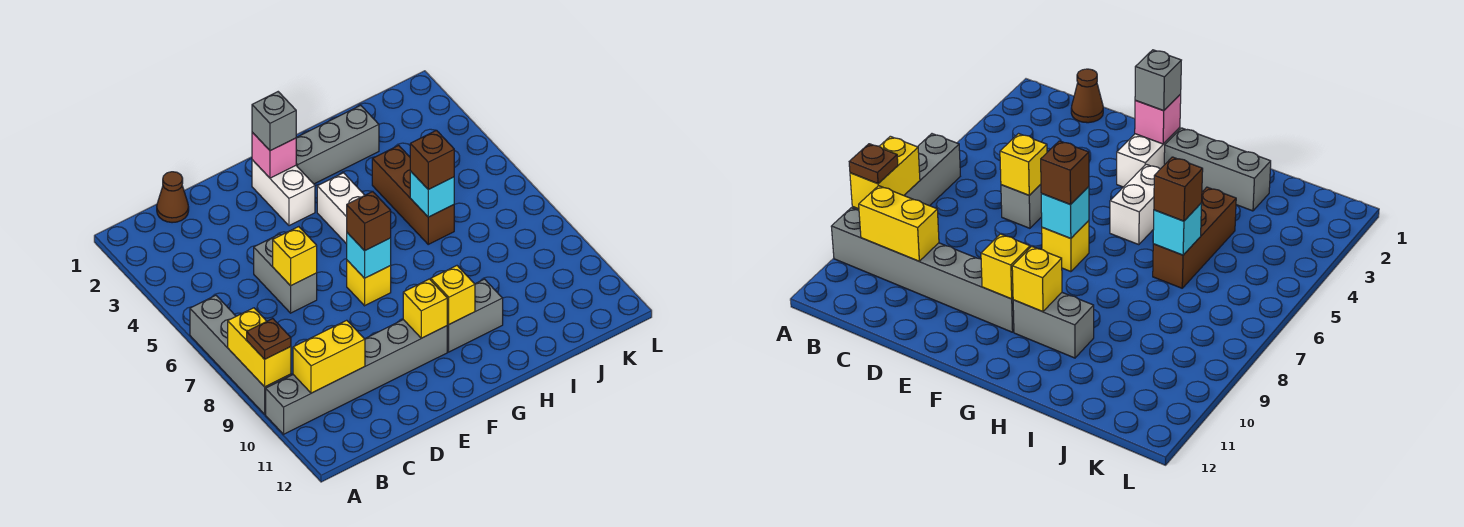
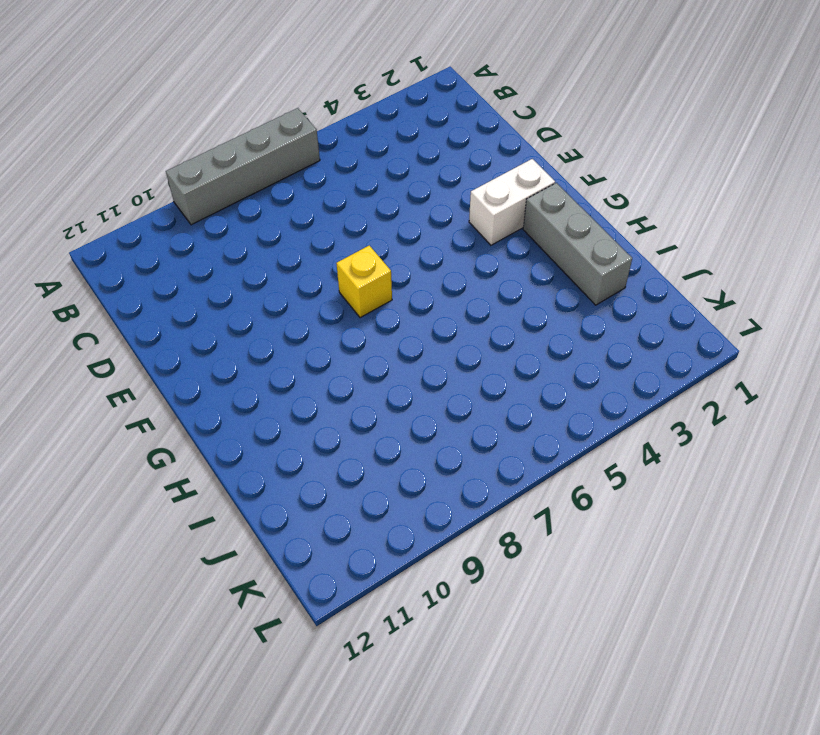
none -> grey brick A10:F10 level 1
none -> brown cone C1 level 1
none -> grey brick D5:D6 level 1

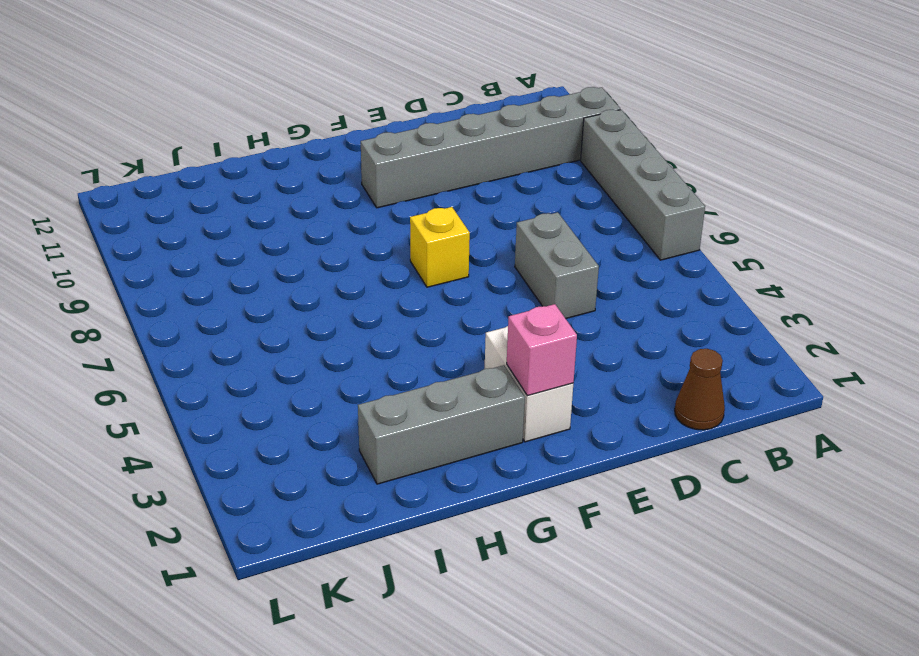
none -> white brick G4:G5 level 1
none -> grey brick G10:H10 level 1
none -> brown brick I4:I6 level 1

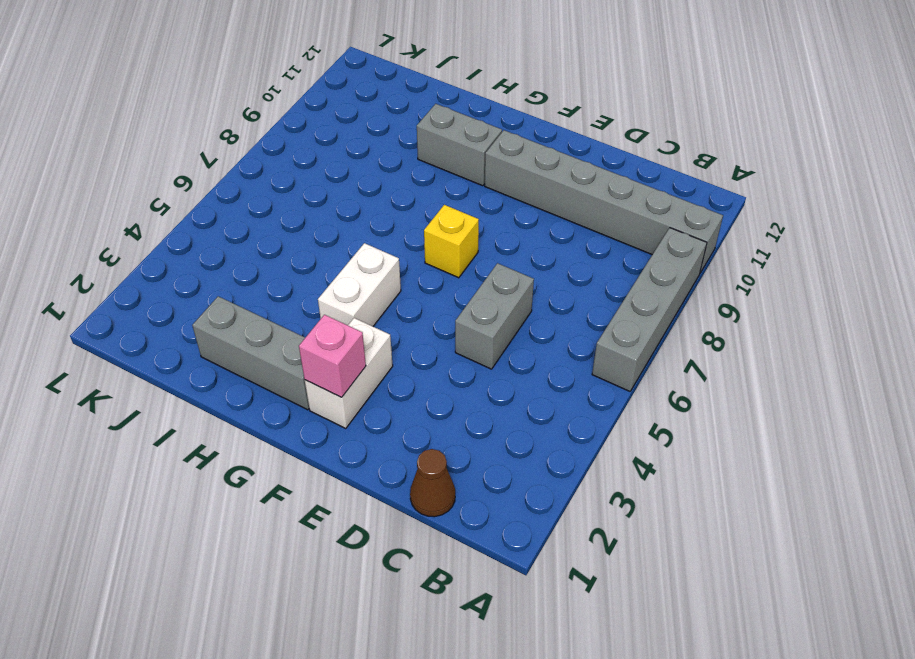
none -> brown brick I4:I6 level 1
none -> yellow brick A8:A9 level 2
none -> yellow brick B10:C10 level 2

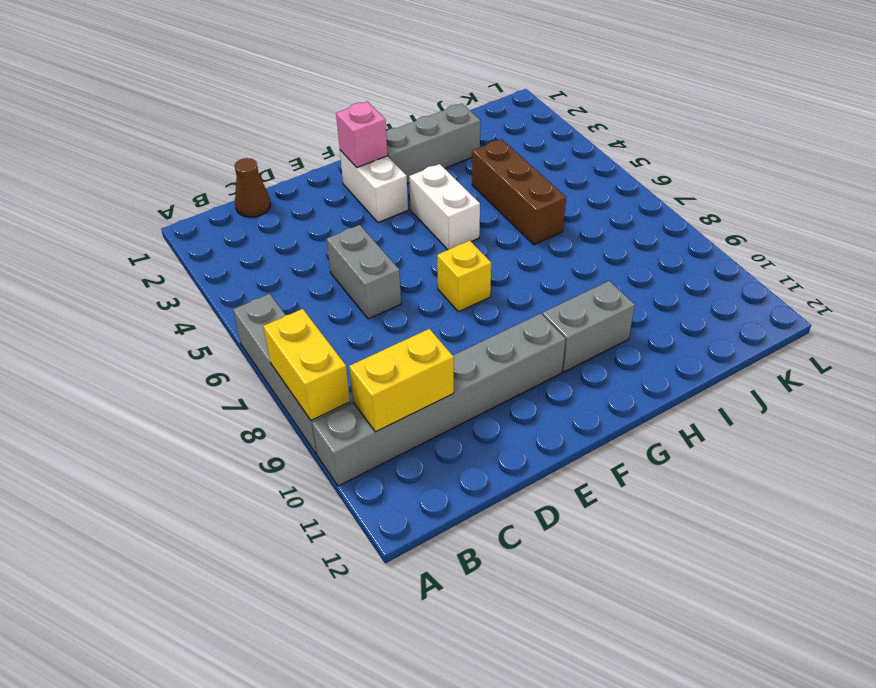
none -> yellow brick D6 level 2
none -> cyan brick F7 level 2
none -> yellow brick F10 level 2

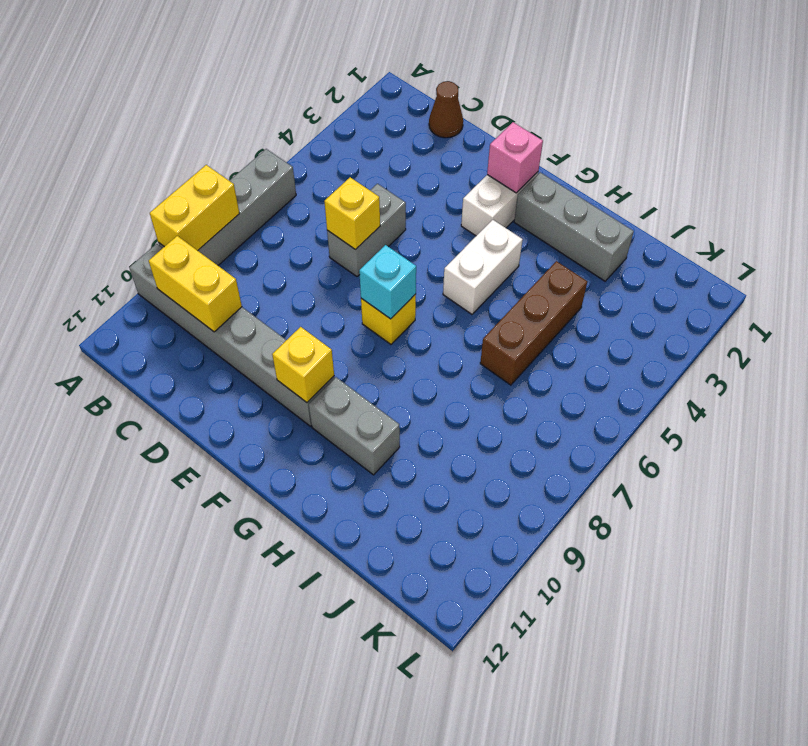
none -> yellow brick G10 level 2
none -> cyan brick I6 level 2
none -> brown plate A9 level 3

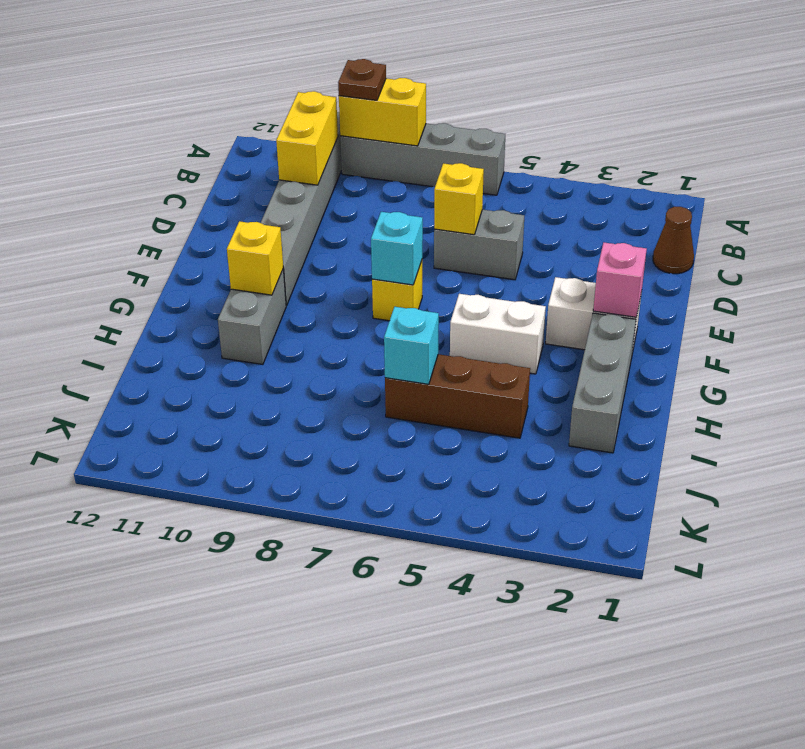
none -> yellow brick F10 level 2
none -> grey brick F2 level 3
none -> brown brick F7 level 3

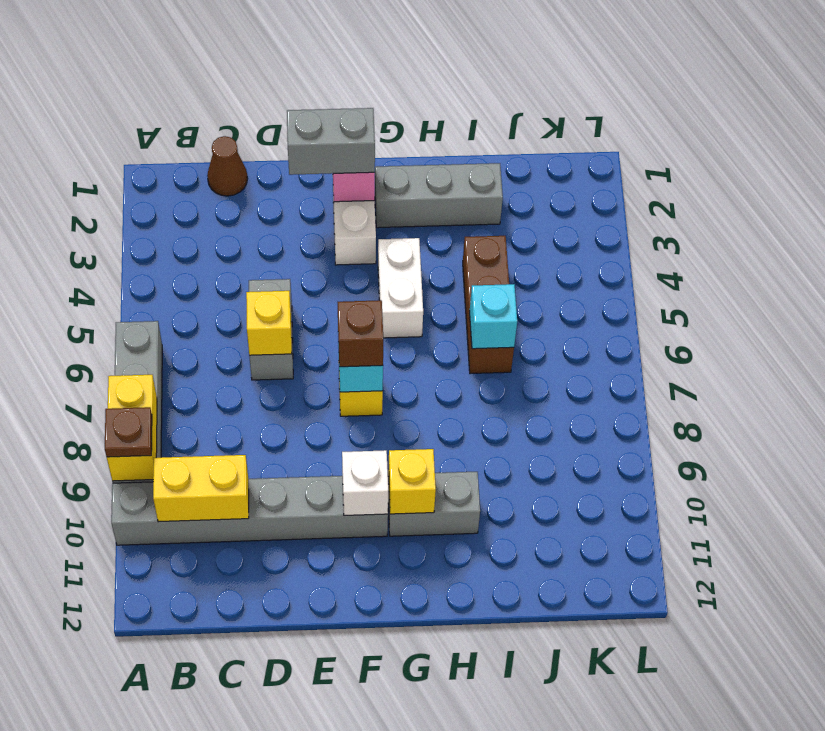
grey brick E2:F2 level 3 -> grey brick F2 level 3
white brick F10 level 2 -> yellow brick F10 level 2
none -> brown brick I6 level 3

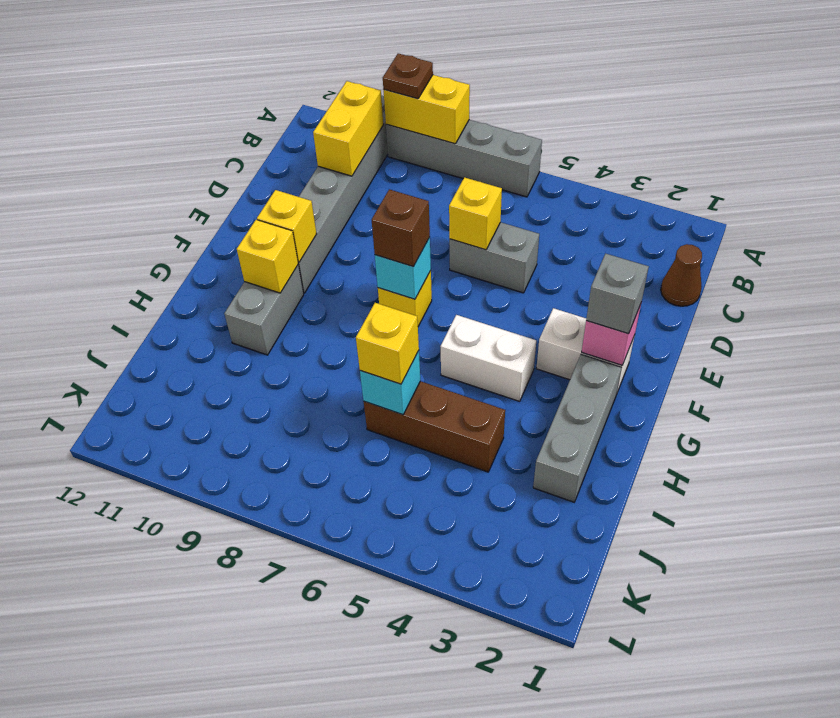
yellow brick I6 level 3 -> brown brick I6 level 3

